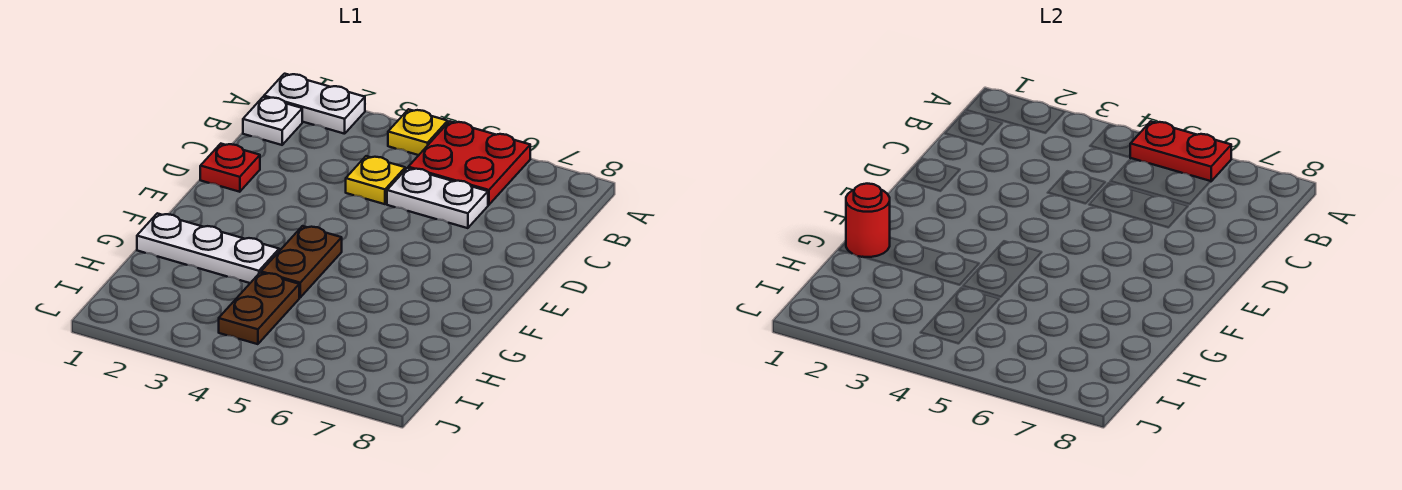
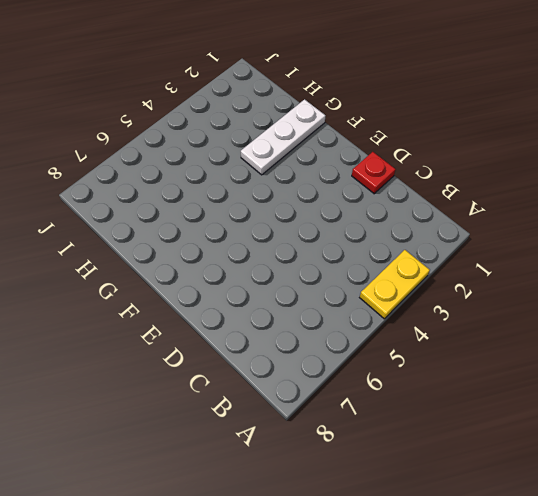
yellow plate A3:A4 level 1 -> yellow plate A4 level 1
none -> white plate A1:A2 level 1
none -> red plate A5:B6 level 1
none -> white plate B1 level 1

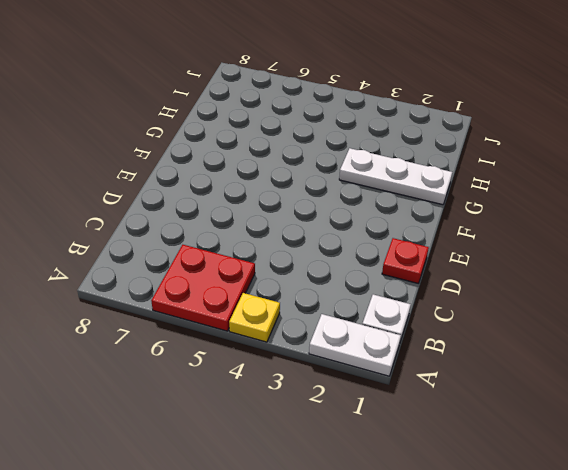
none -> yellow plate C4 level 1
none -> white plate C5:C6 level 1
none -> brown plate F4:G4 level 1

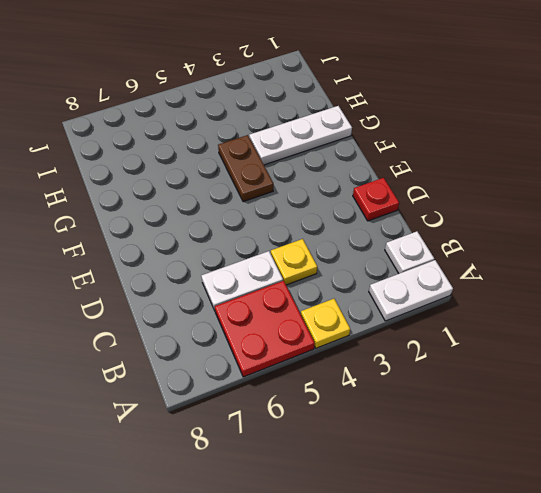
none -> brown plate H4:I4 level 1
none -> red plate A5:A6 level 2
none -> red round brick G1 level 2

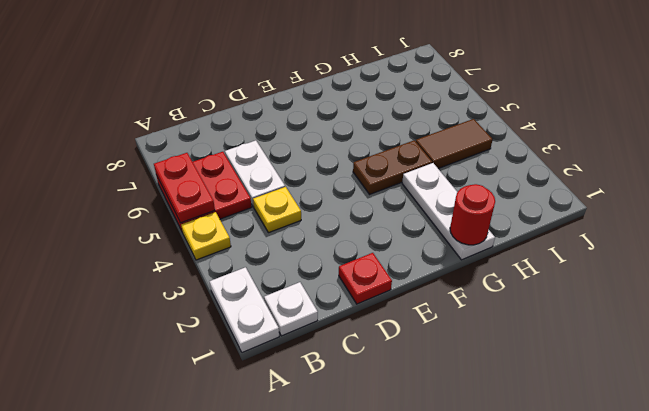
brown tile H4:I4 level 1 -> brown plate H4:I4 level 1

